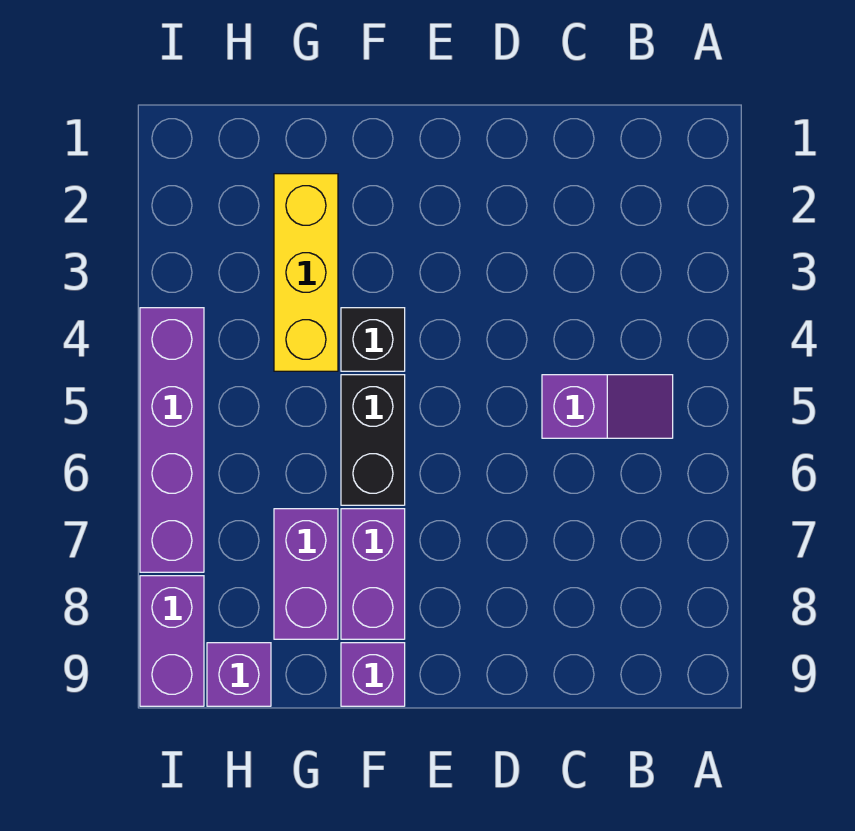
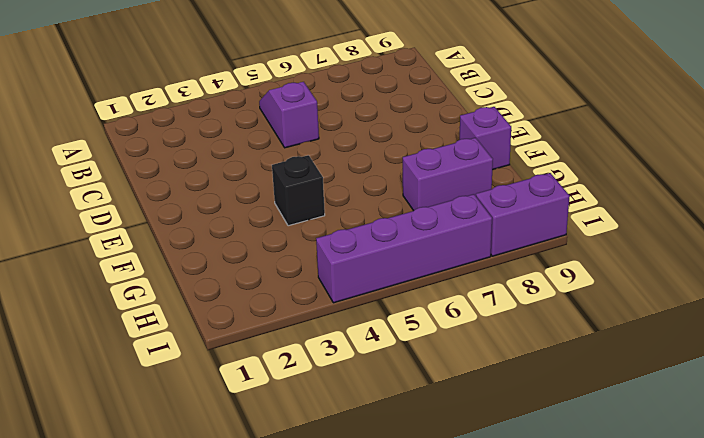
none -> black brick F5:F6 level 1
none -> purple brick F7:F8 level 1

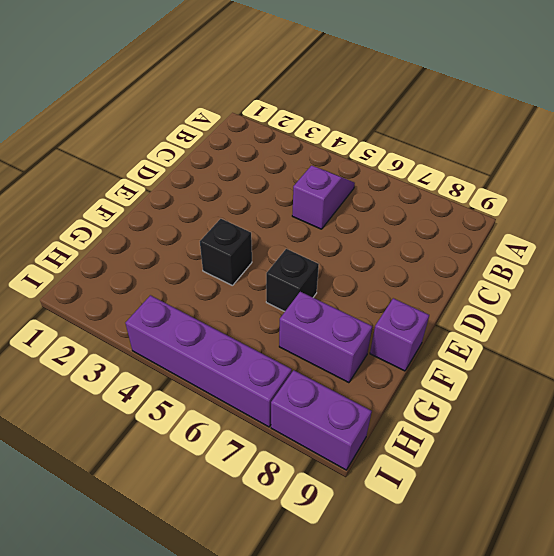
black brick F6 level 1 -> black brick F5:F6 level 1
none -> purple brick F7:F8 level 1
none -> yellow brick G2:G4 level 1

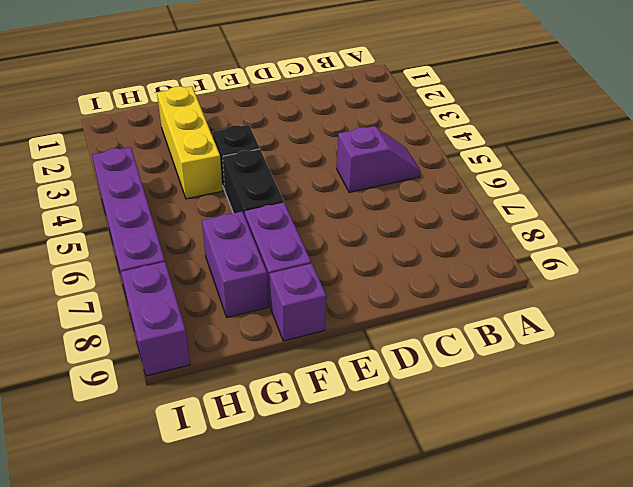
none -> purple brick H9 level 1

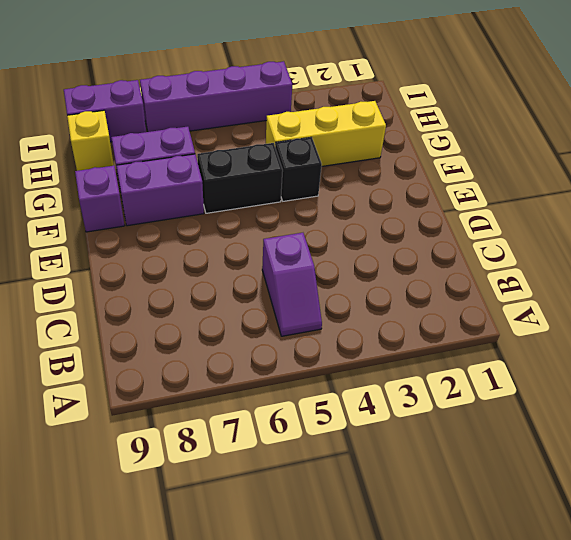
yellow brick H9 level 1 -> purple brick H9 level 1

